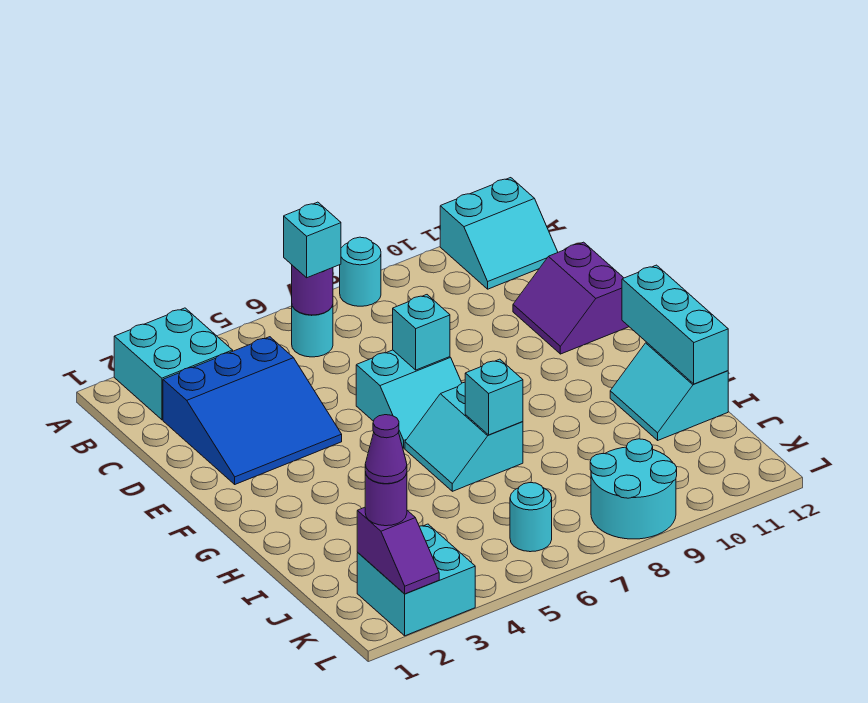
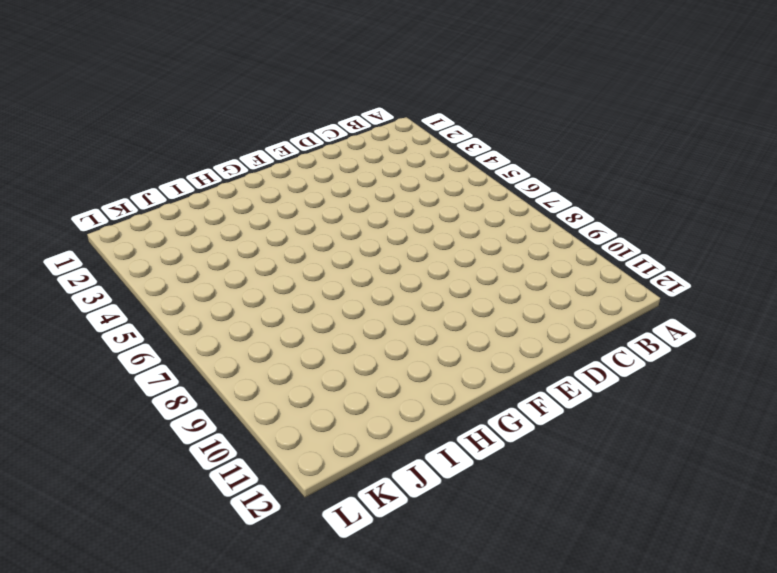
none -> cyan brick A2:B3 level 1
none -> cyan round brick A8 level 1
none -> cyan slope A11:B12 level 1 top A

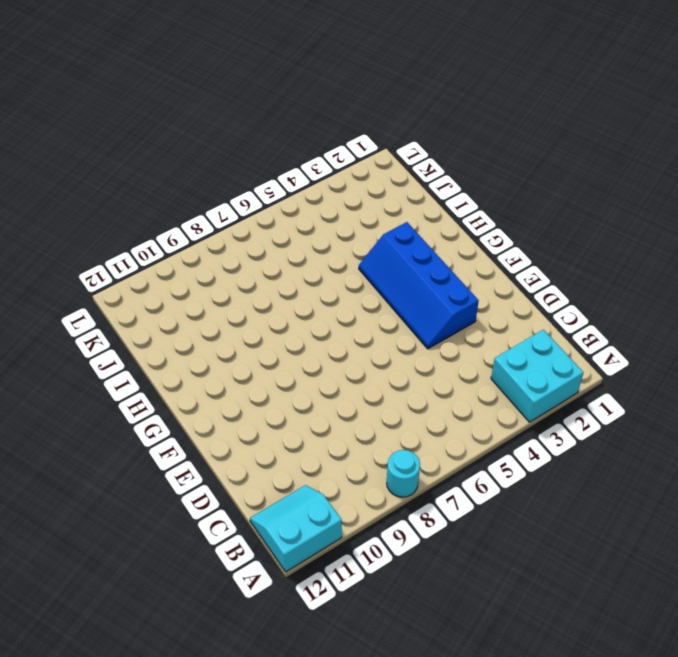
blue slope E3:H4 level 1 top 3 -> blue slope C2:E4 level 1 top C
none -> cyan round brick B6 level 1
none -> purple slope D11:E12 level 1 top 12
none -> cyan slope E6:F7 level 1 top E

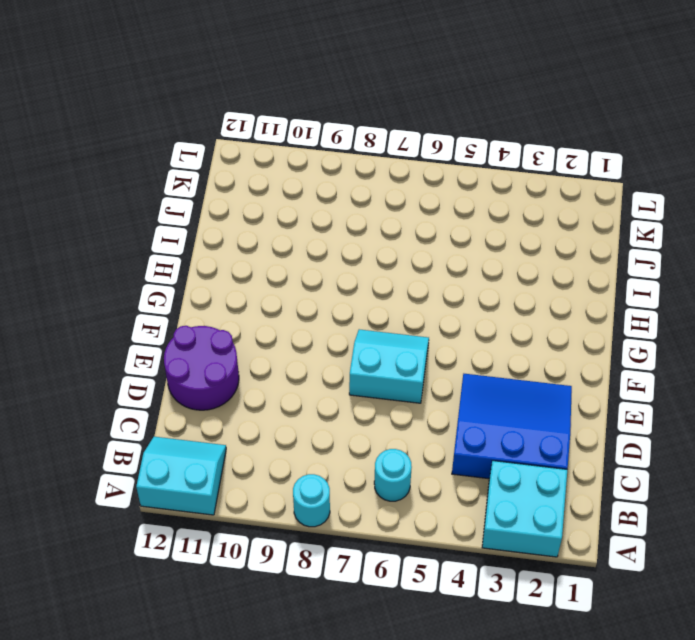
purple round brick D11:E12 level 1 -> purple slope D11:E12 level 1 top 12
none -> cyan slope G6:H7 level 1 top 7
none -> cyan slope H11:I12 level 1 top 12
none -> cyan brick K2:L3 level 1

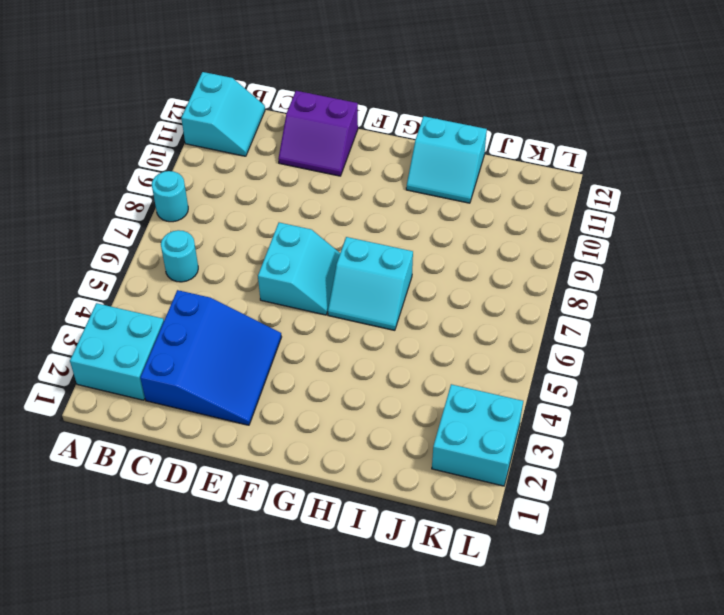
none -> cyan round brick K6 level 1
none -> cyan round brick K8:L9 level 1
none -> purple round brick B6 level 2

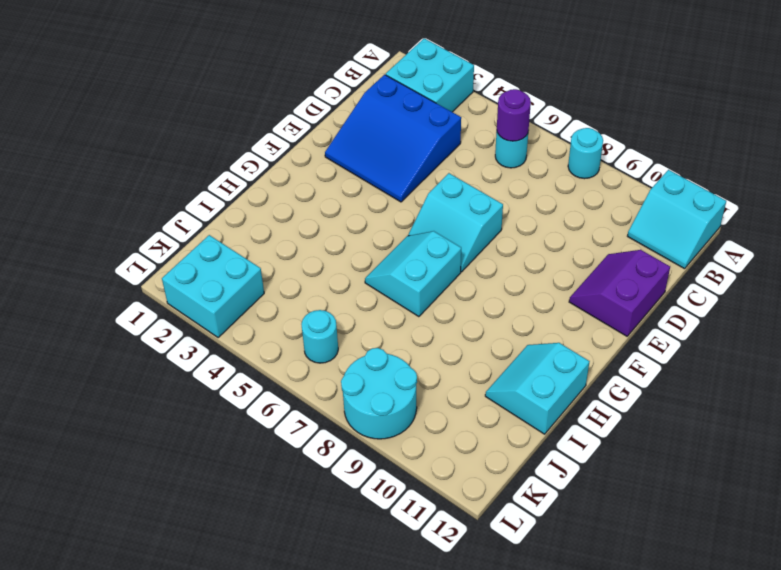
none -> cyan brick E7 level 2
none -> cyan brick G12:I12 level 2
none -> cyan brick H7 level 2

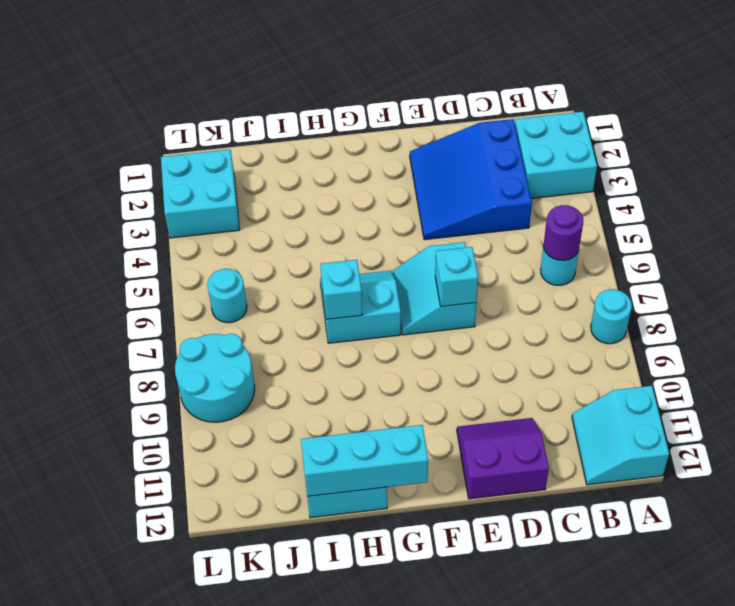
none -> purple slope K2:L2 level 2 top K
none -> cyan brick B6 level 3
none -> purple round brick K2 level 3

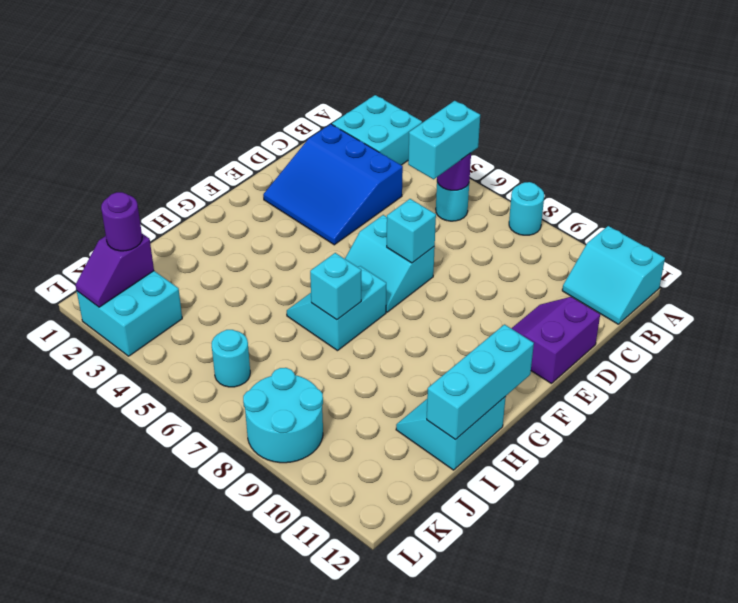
cyan brick B6:C6 level 3 -> cyan brick B6 level 3
none -> purple cone K2 level 4

